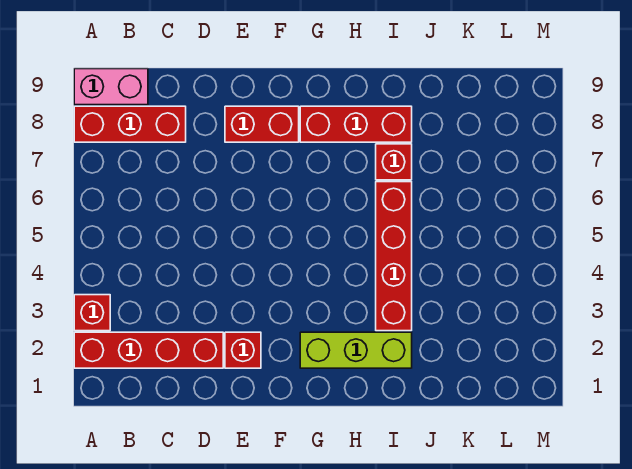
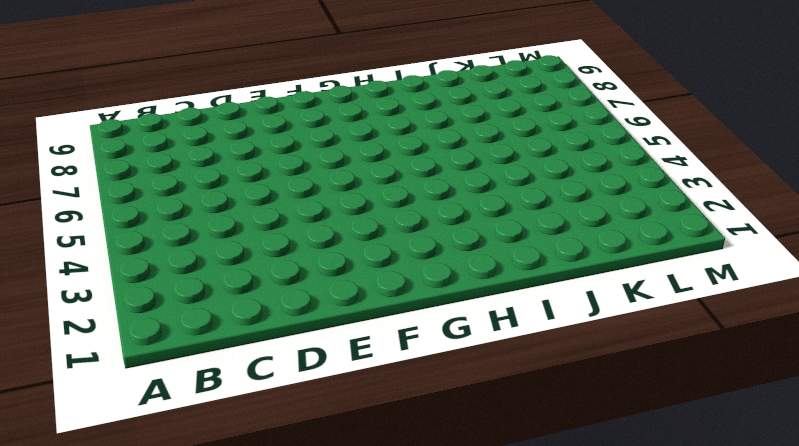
none -> red brick A2:D2 level 1
none -> red brick A3 level 1

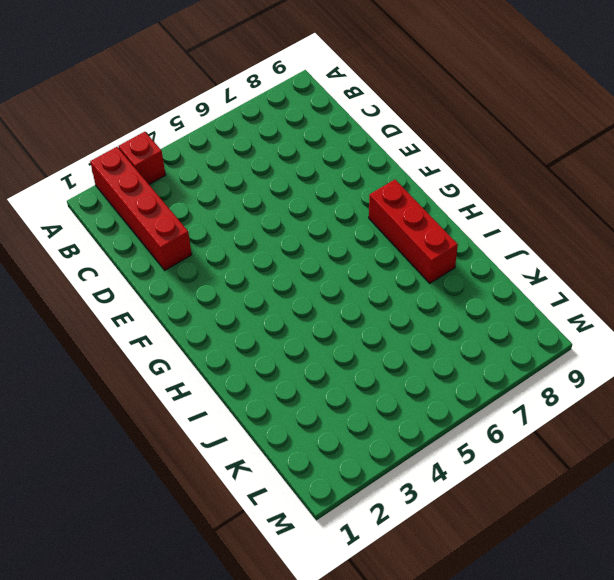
none -> red brick A8:C8 level 1
none -> pink brick A9:B9 level 1

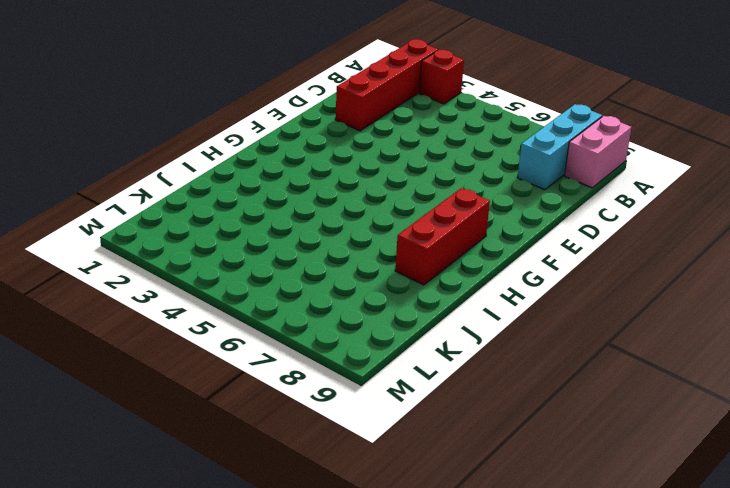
cyan brick A8:C8 level 1 -> red brick A8:C8 level 1
none -> red brick E2 level 1
none -> red brick E8:F8 level 1

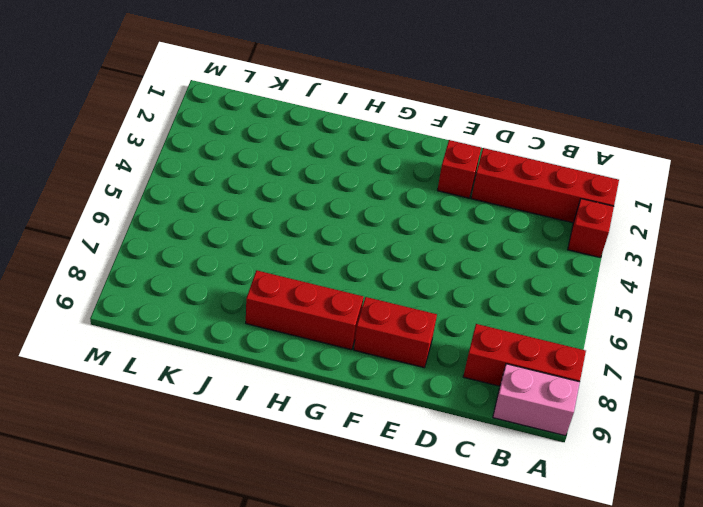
none -> lime brick G2:I2 level 1
none -> red brick I3:I6 level 1

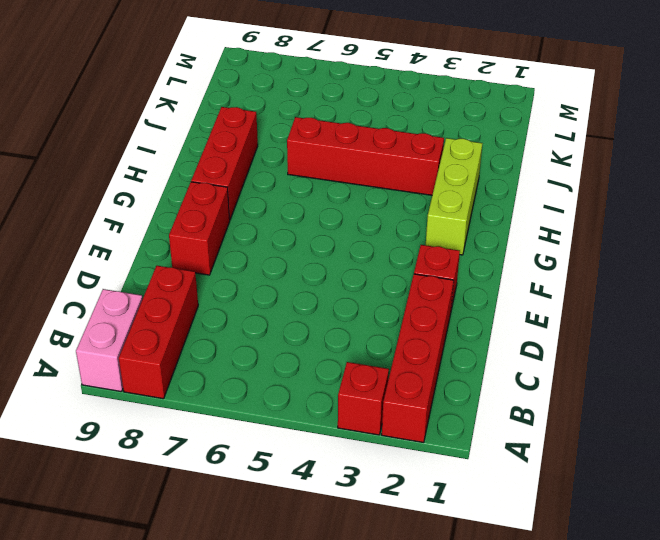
none -> red brick I7 level 1

